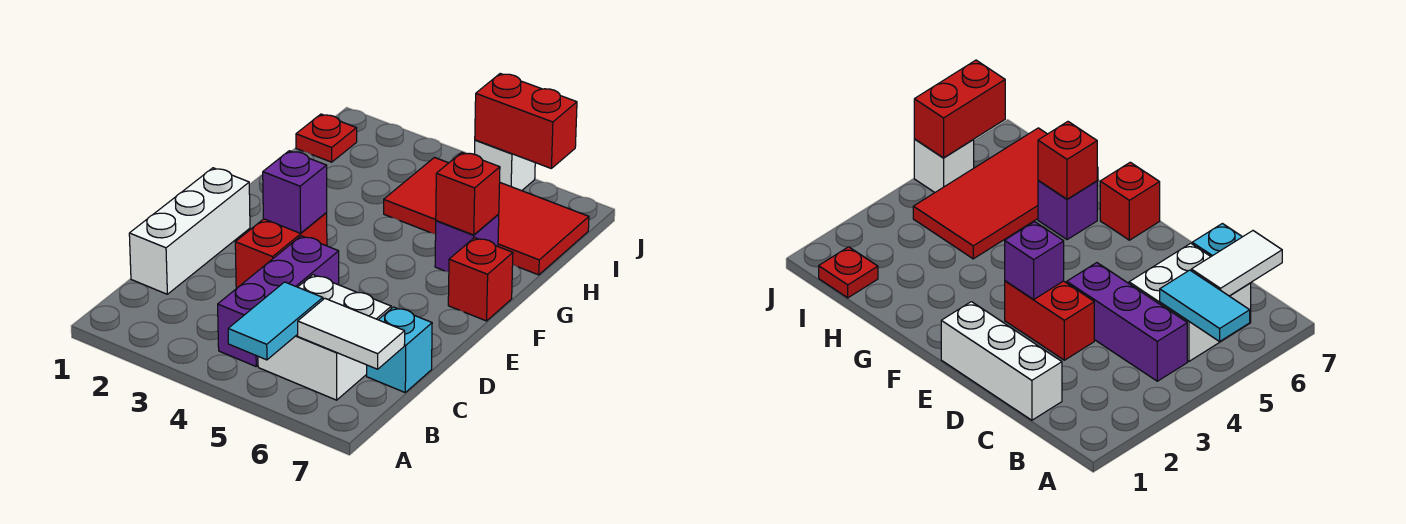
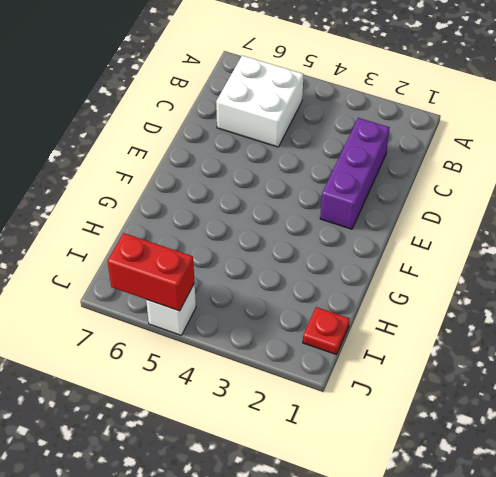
purple brick C2:E2 level 1 -> purple brick B4:D4 level 1
none -> white brick C1:E1 level 1
none -> cyan brick C7 level 1
none -> red brick D3:E3 level 1

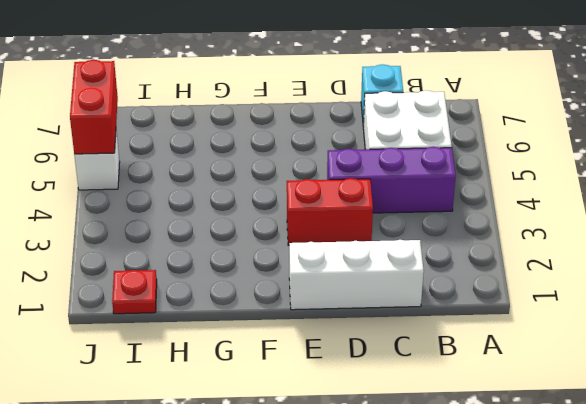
none -> red brick F7 level 1
none -> purple brick G6 level 1
none -> red tile H4:I7 level 1

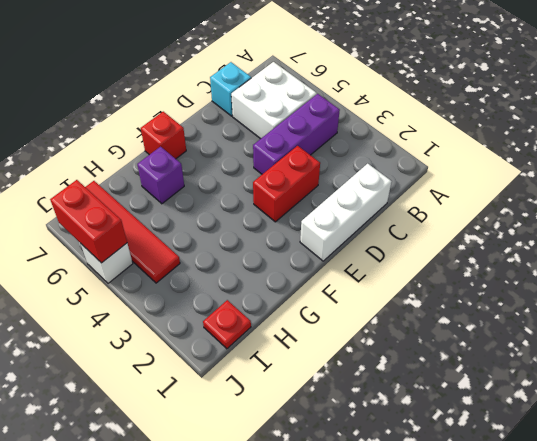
red tile I4:I7 level 1 -> red tile H4:I7 level 1
none -> cyan tile A5:B5 level 2
none -> white tile B6:B7 level 2
none -> purple brick E3 level 2

